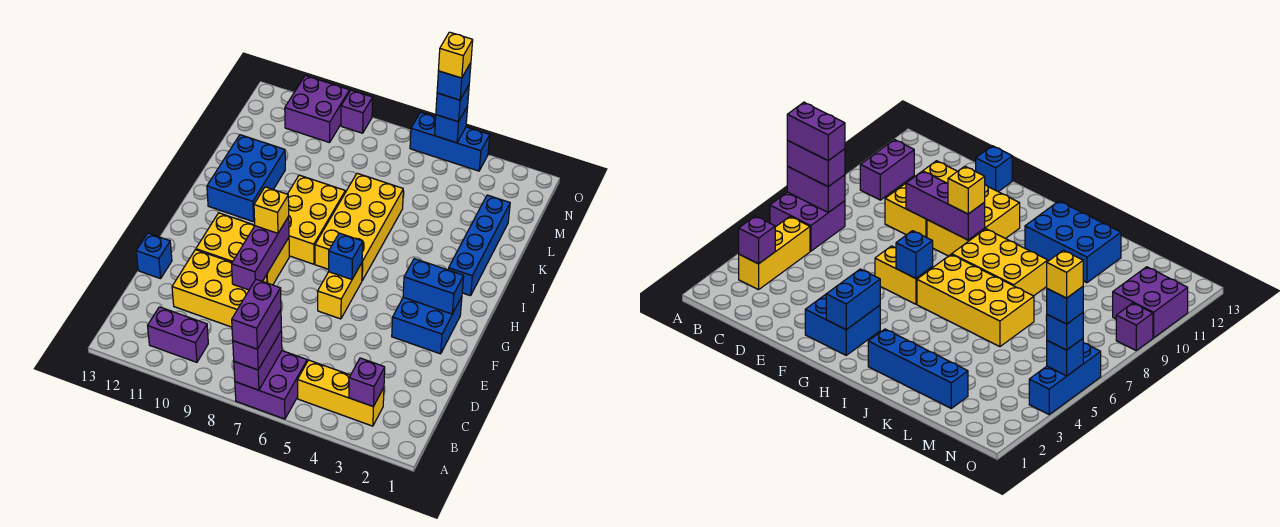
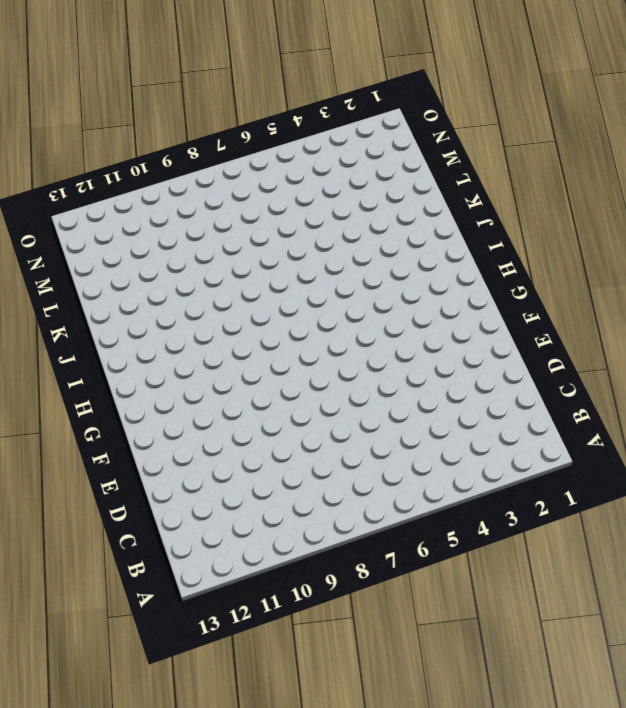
none -> purple brick A6:B7 level 1
none -> yellow brick B3:B5 level 1
none -> purple brick B10:B11 level 1

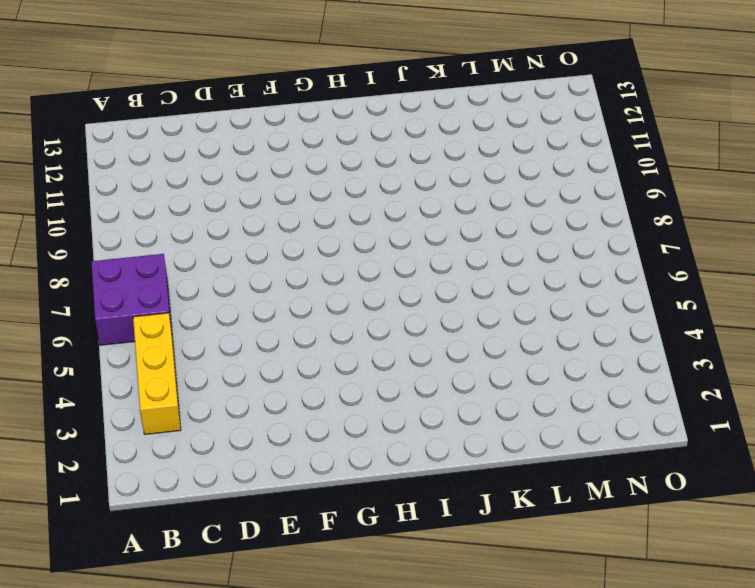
none -> purple brick B10:B11 level 1
none -> yellow brick D9:E11 level 1
none -> blue brick E13 level 1

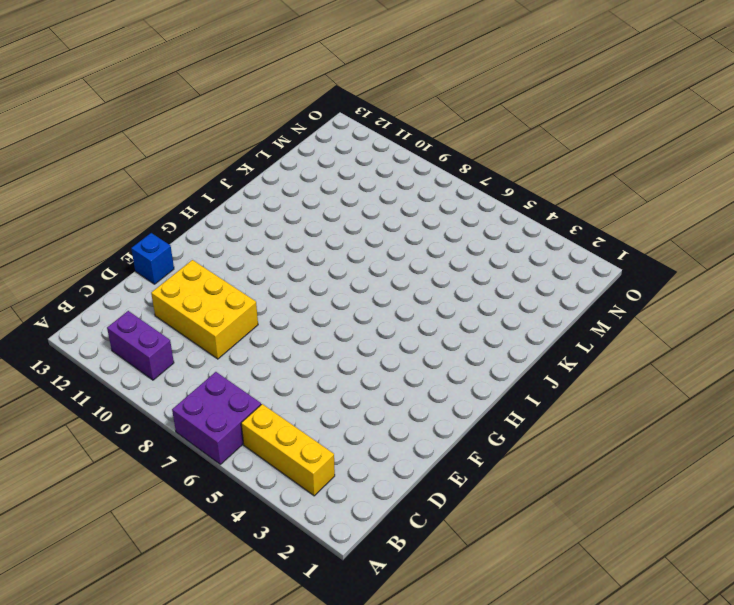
none -> blue brick F2:G3 level 1
none -> yellow brick F6:G6 level 1
none -> yellow brick F9:G11 level 1

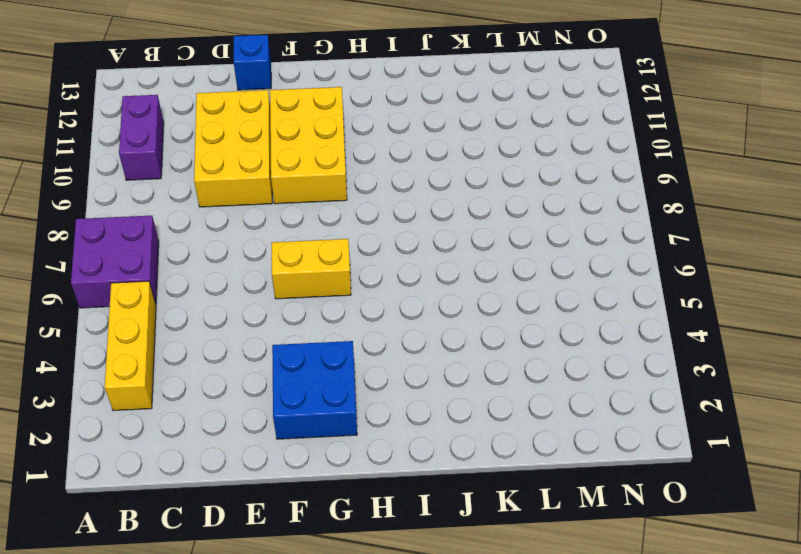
none -> yellow brick H6:K7 level 1
none -> yellow brick H8:J9 level 1
none -> blue brick I2:L2 level 1

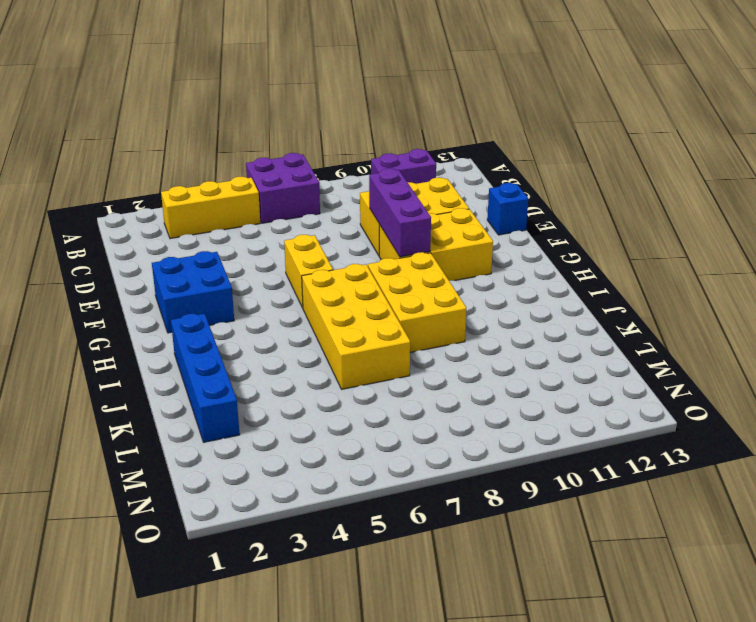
none -> blue brick I11:K12 level 1
none -> purple brick N10:O11 level 1
none -> blue brick O4:O6 level 1

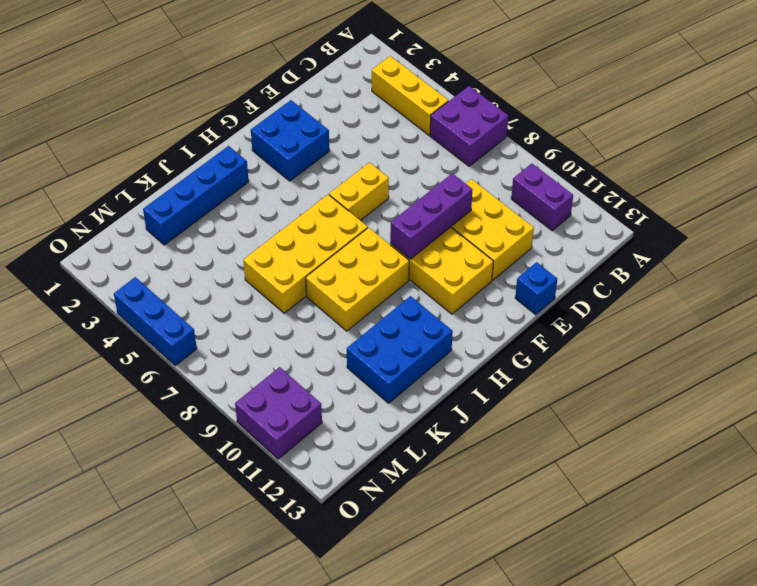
none -> purple brick O9 level 1
none -> purple brick A7:B7 level 2
none -> purple brick B3 level 2

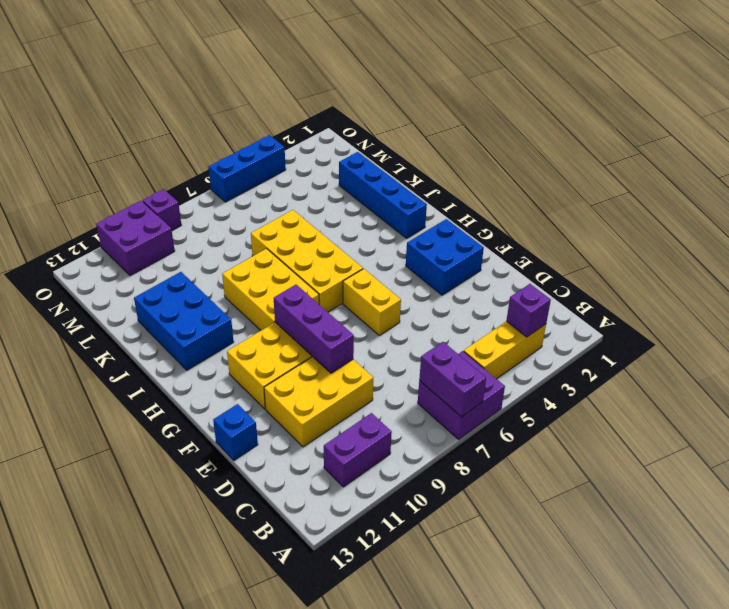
none -> blue brick G2:G3 level 2
none -> blue brick G6 level 2
none -> blue brick O5 level 2

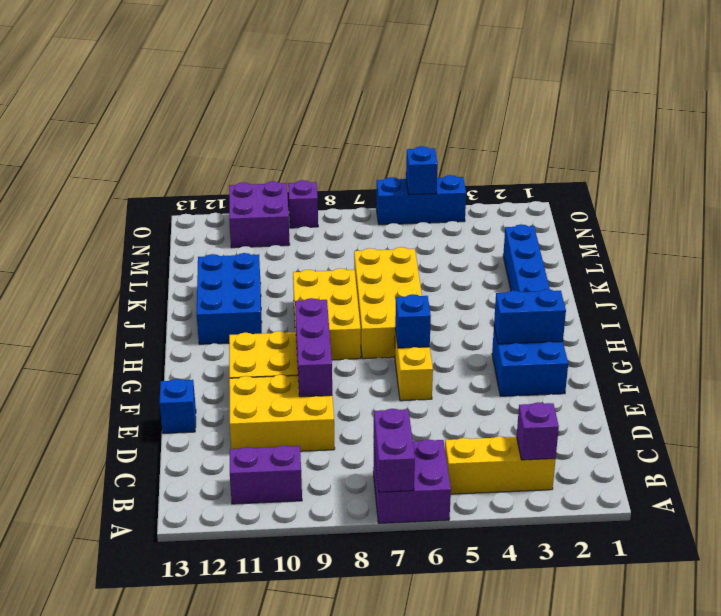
none -> purple brick A7:B7 level 3
none -> yellow brick G9 level 3
none -> blue brick O5 level 3

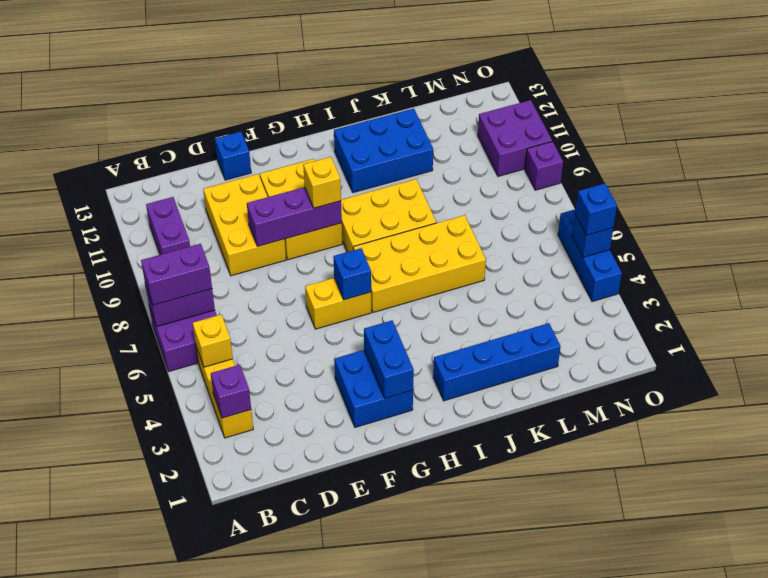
yellow brick B5 level 2 -> yellow brick O5 level 5
none -> purple brick A7:B7 level 4
none -> blue brick O5 level 4

